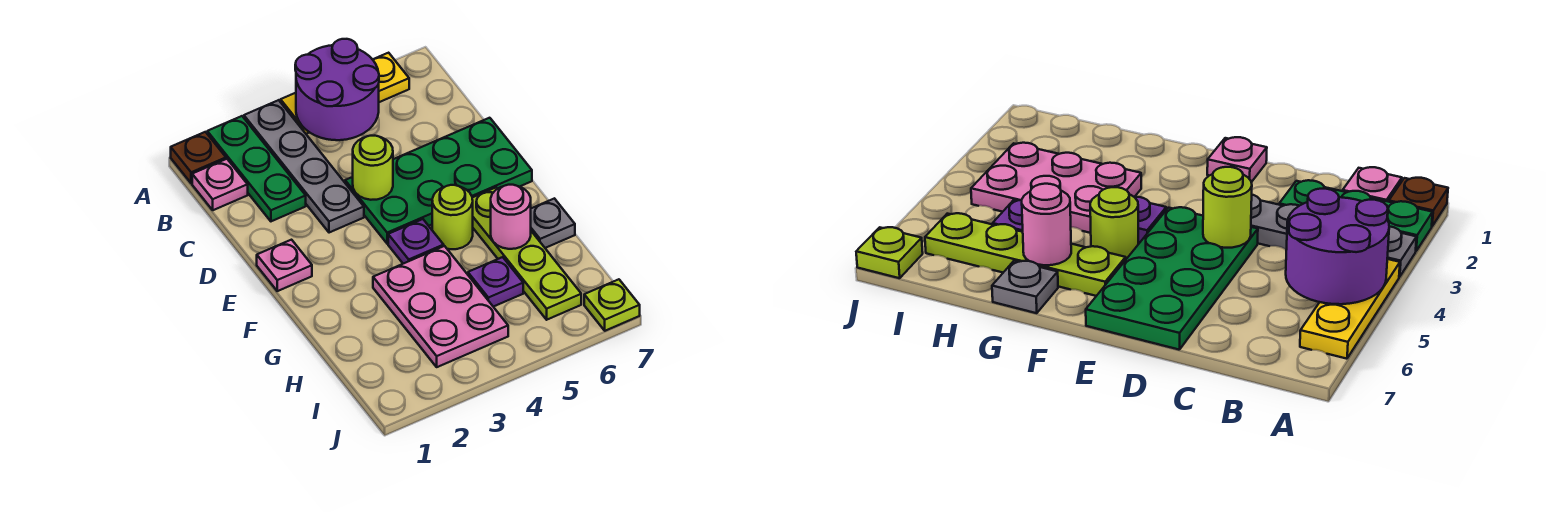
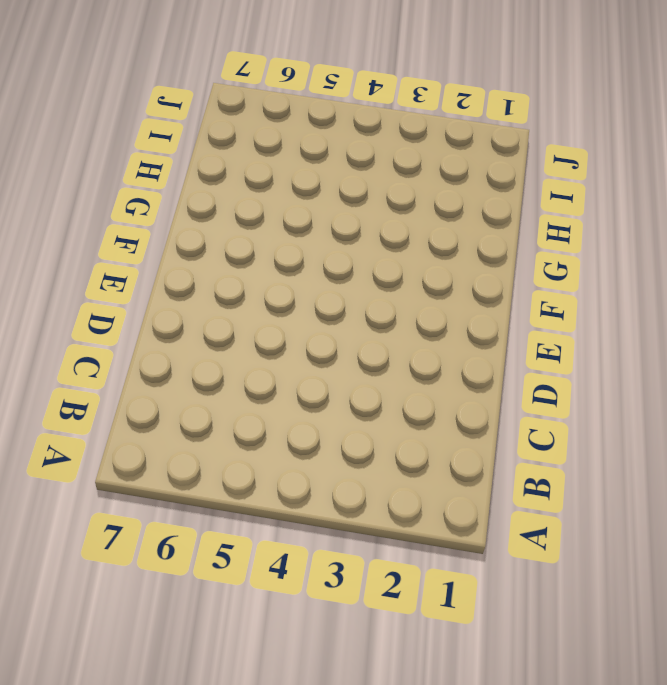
none -> brown plate A1 level 1
none -> green plate A2:C2 level 1
none -> grey plate A3:D3 level 1

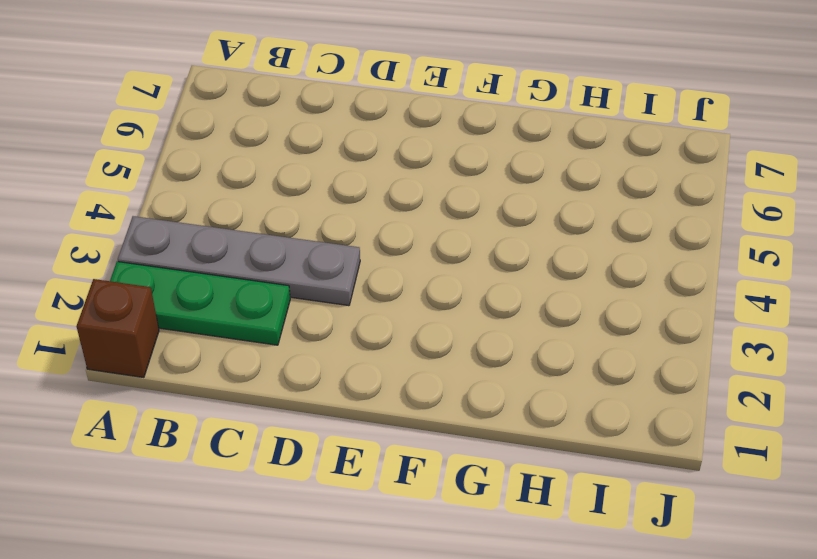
brown brick A1 level 1 -> brown plate A1 level 1
none -> yellow plate A4:A6 level 1
none -> pink plate B1 level 1
none -> green plate D4:E7 level 1

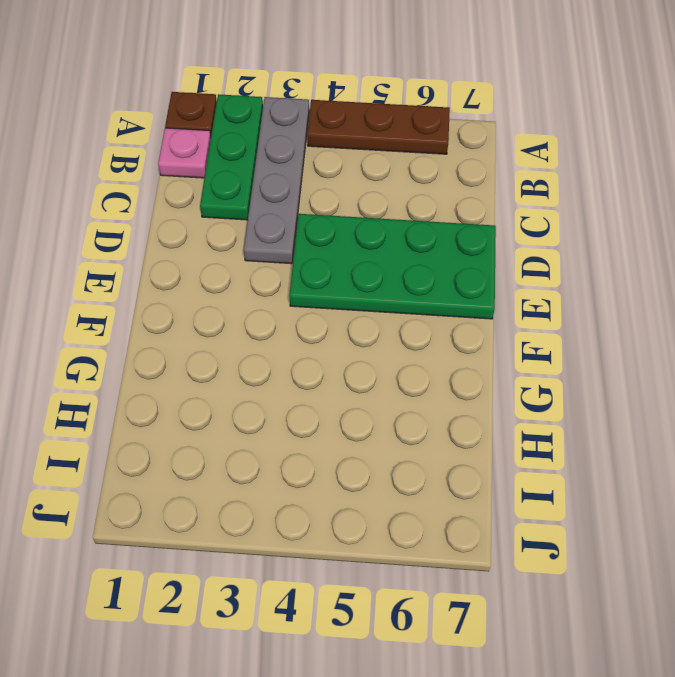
brown plate A4:A6 level 1 -> yellow plate A4:A6 level 1
none -> pink plate E1 level 1
none -> purple plate F4 level 1
none -> lime round brick F5 level 1

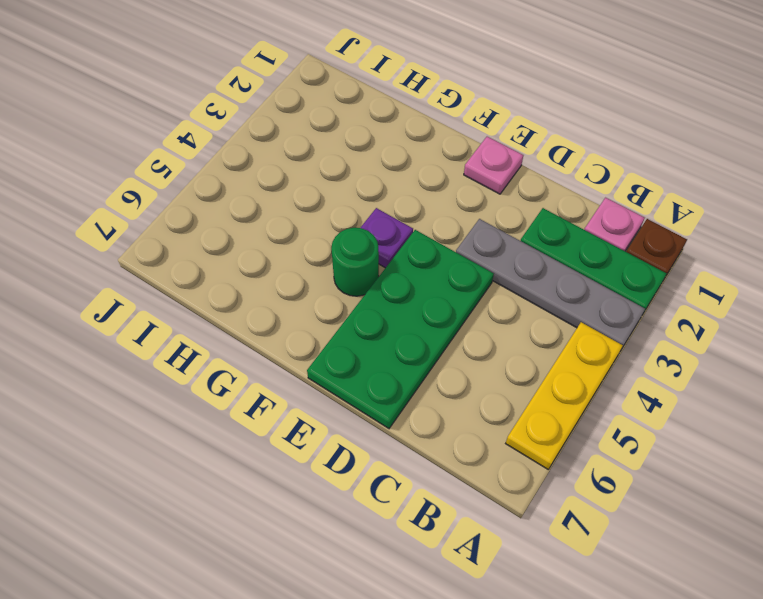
green round brick F5 level 1 -> lime round brick F5 level 1
none -> lime plate F6:I6 level 1
none -> pink plate G3:I4 level 1
none -> grey plate G7 level 1

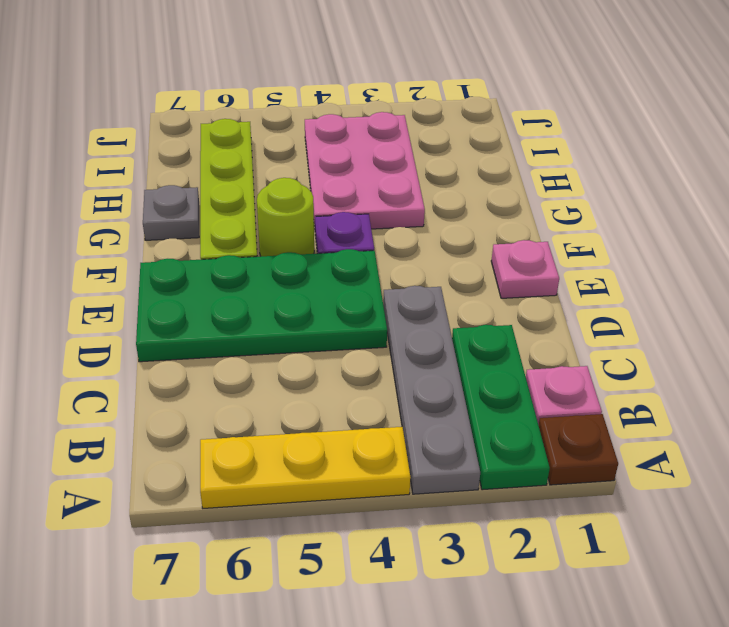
none -> purple plate H5 level 1
none -> lime plate J7 level 1
none -> purple round brick A4:B5 level 2

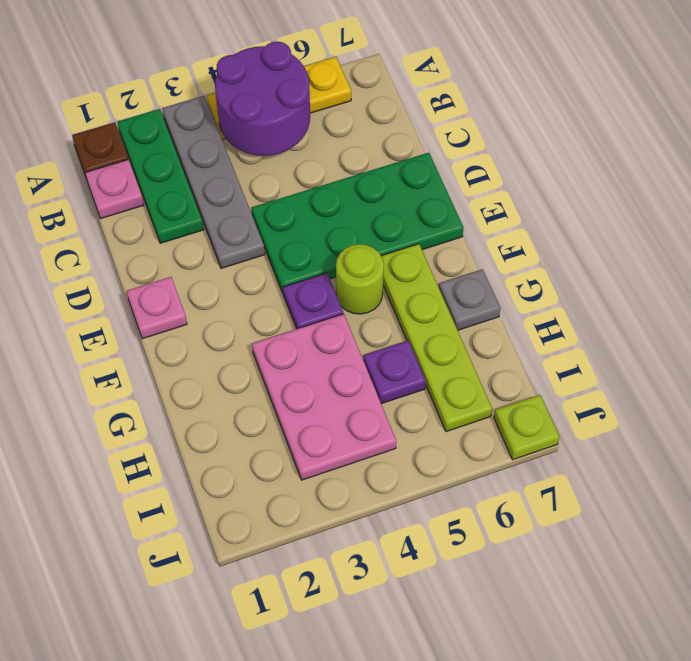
none -> lime round brick D4 level 2
none -> pink round brick G6 level 2

